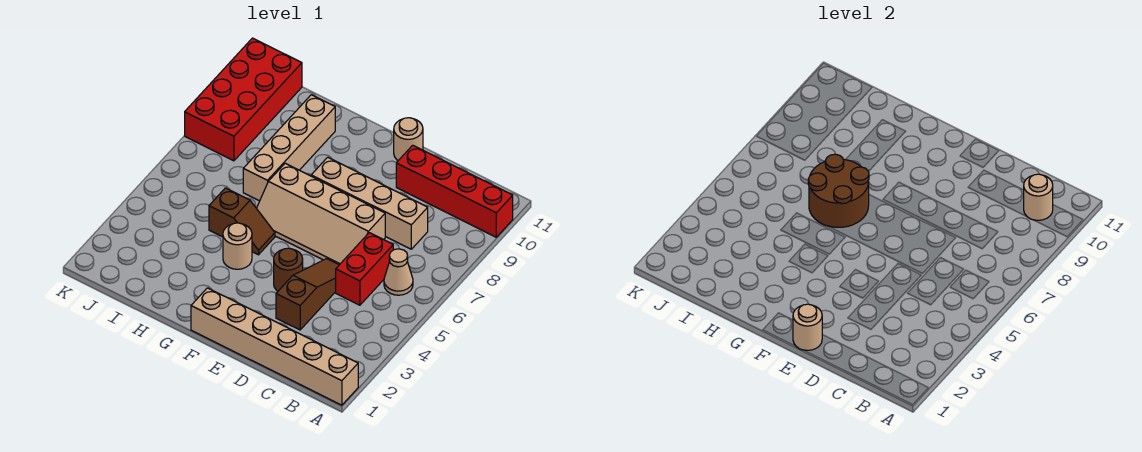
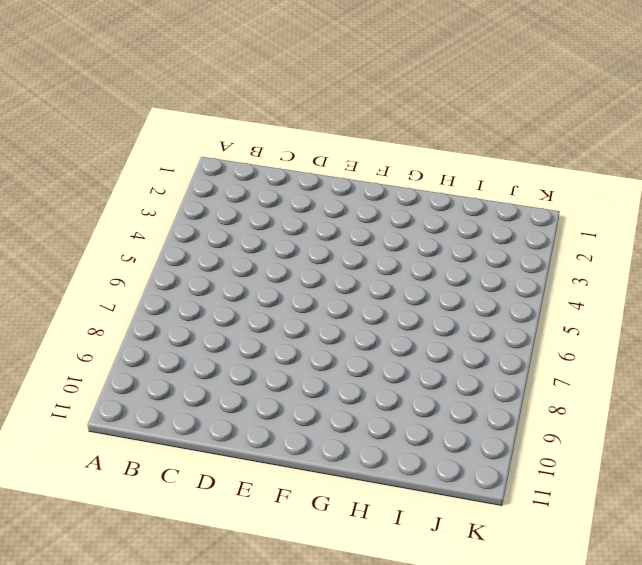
none -> tan brick A1:F1 level 1
none -> red brick A10:D10 level 1
none -> tan cone B6 level 1

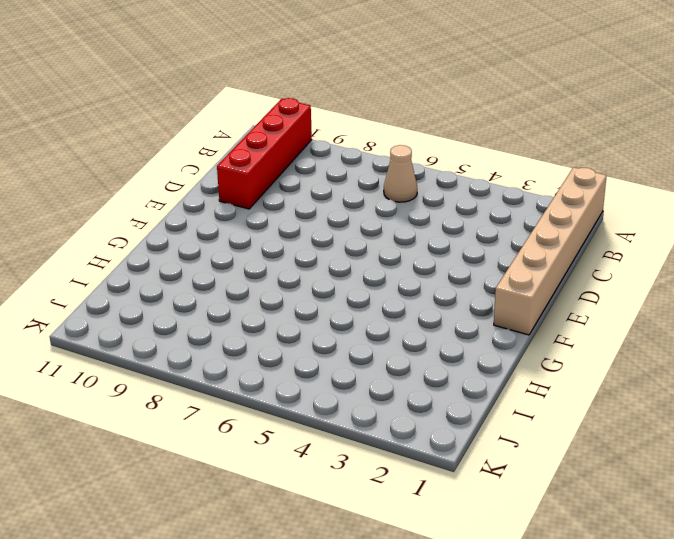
none -> red brick C5:C6 level 1
none -> tan brick C8:F8 level 1
none -> brown slope D3:D5 level 1 top 3

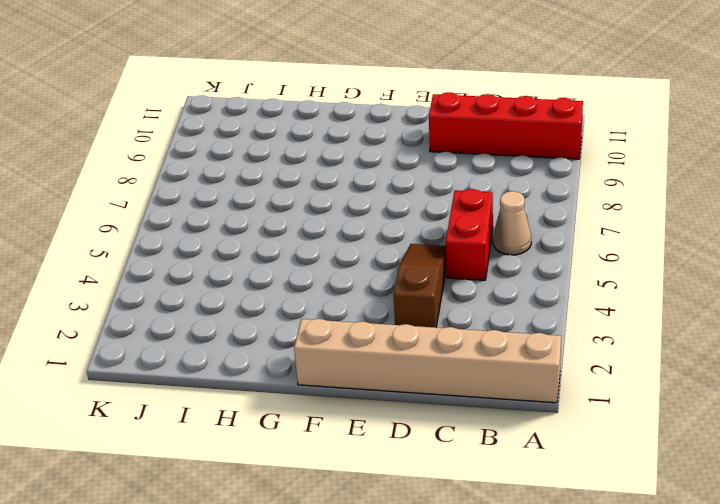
none -> tan brick C8:F8 level 1
none -> tan slope D6:G7 level 1 top 7
none -> brown round brick E4 level 1

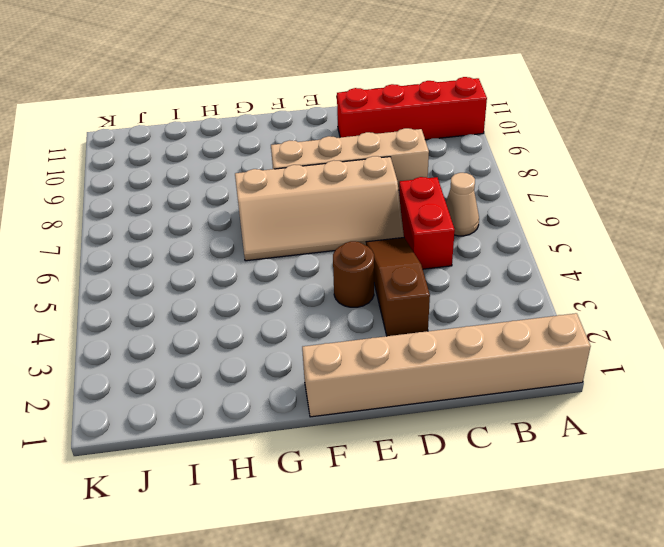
none -> tan round brick E11 level 1
none -> tan round brick G4 level 1
none -> brown slope G5:H5 level 1 top H

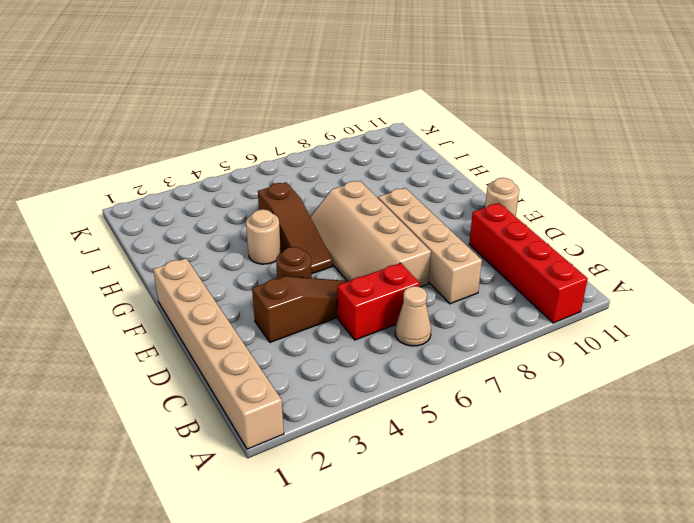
brown slope F5:H5 level 1 top H -> brown slope G5:H5 level 1 top H
none -> tan brick H7:H10 level 1
none -> red brick J8:K11 level 1
none -> tan round brick B10 level 2

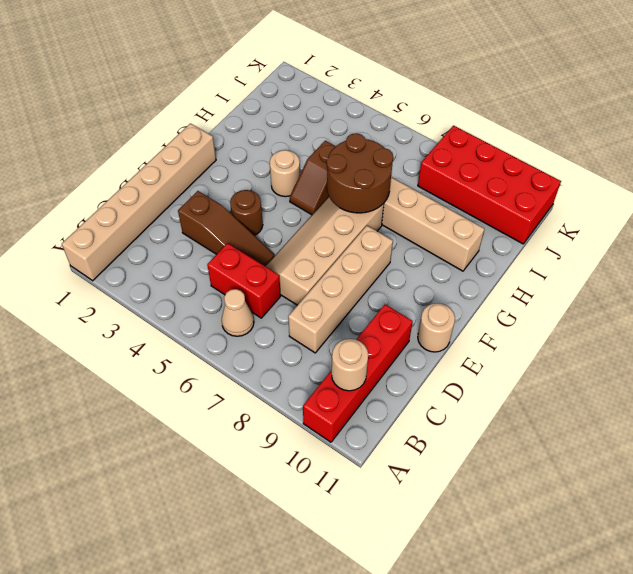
none -> tan round brick E1 level 2

